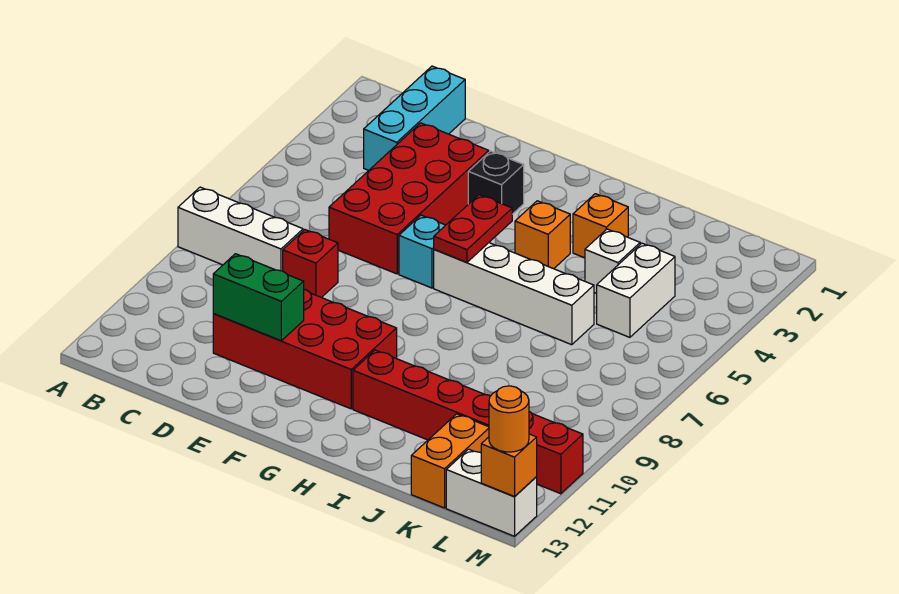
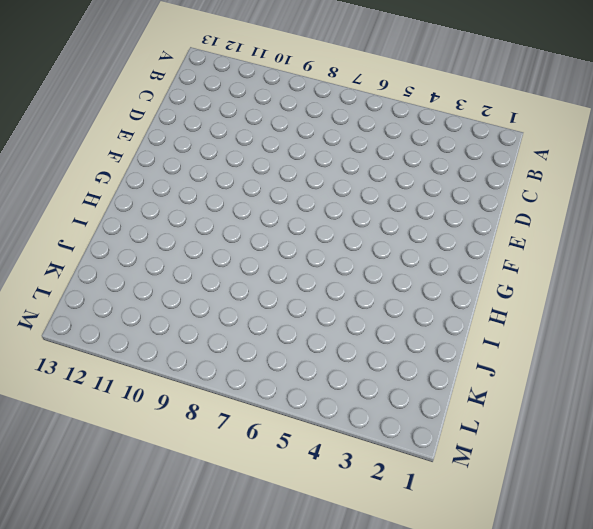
none -> white brick A8:C8 level 1
none -> cyan brick C1:C3 level 1
none -> red brick D3:E6 level 1

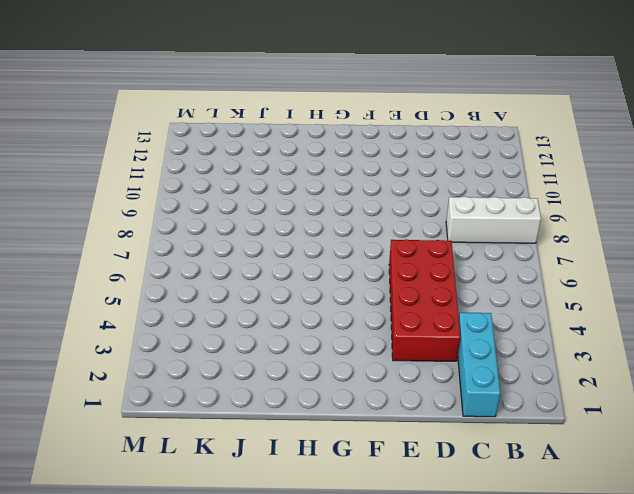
none -> red brick D8 level 1
none -> red brick D10:G11 level 1
none -> black brick F3 level 1

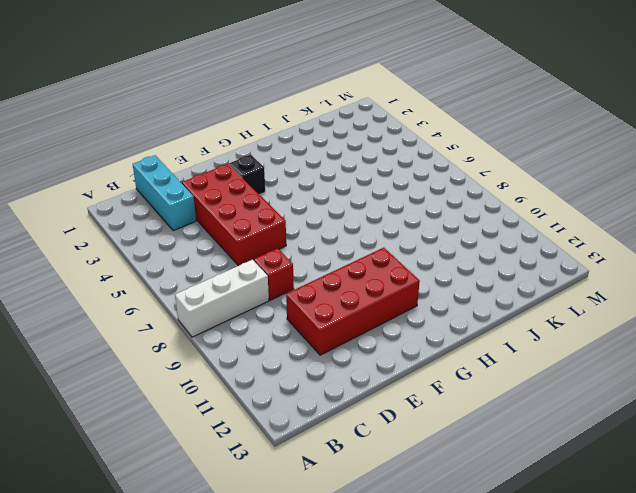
none -> cyan brick F6 level 1
none -> white brick G6:J6 level 1
none -> orange brick H4 level 1

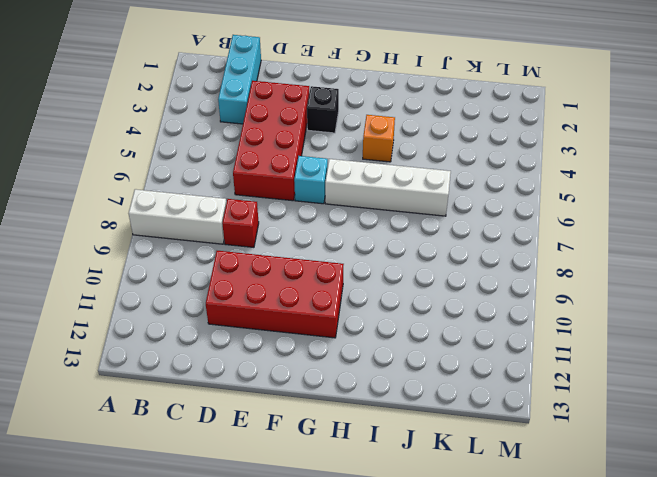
none -> red brick H11:M11 level 1
none -> orange brick I3 level 1
none -> white brick J4 level 1

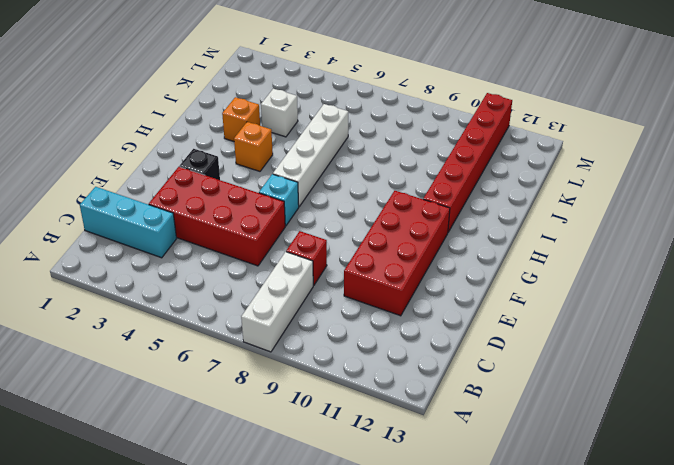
none -> white brick K4:K5 level 1
none -> orange brick K12:K13 level 1
none -> white brick L13:M13 level 1

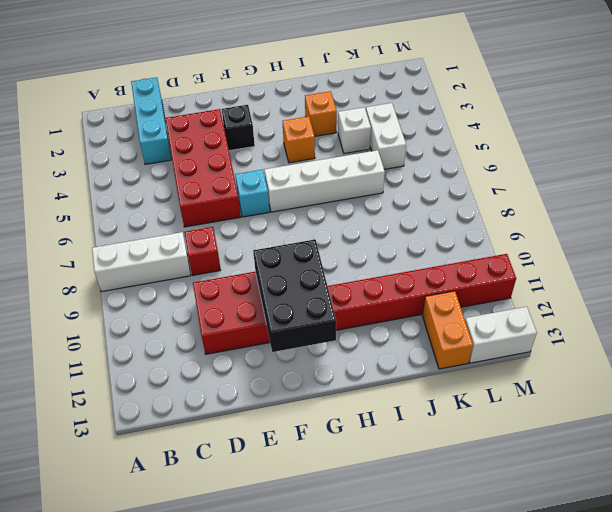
black brick F10:G12 level 2 -> none
none -> green brick D11:E11 level 2
none -> red plate G5:G6 level 2
none -> orange brick M13 level 2

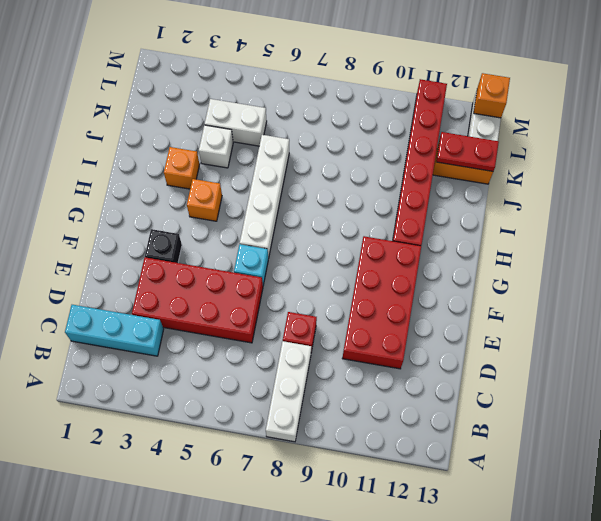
red plate K12:K13 level 2 -> red plate G5:G6 level 2
none -> green brick D11:E11 level 2
none -> orange round brick M13 level 3

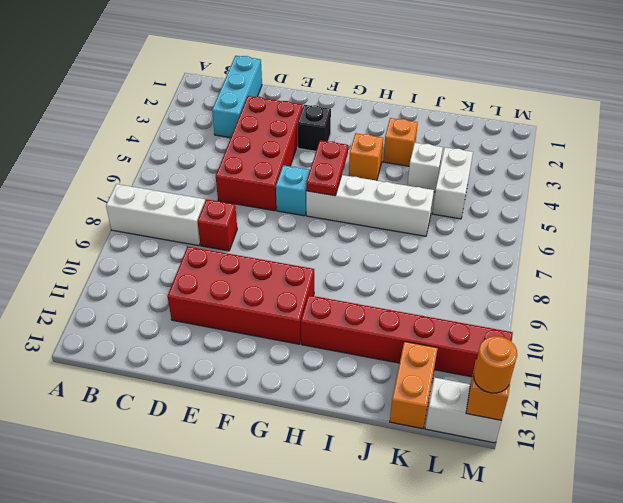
none -> green brick D11:E11 level 2

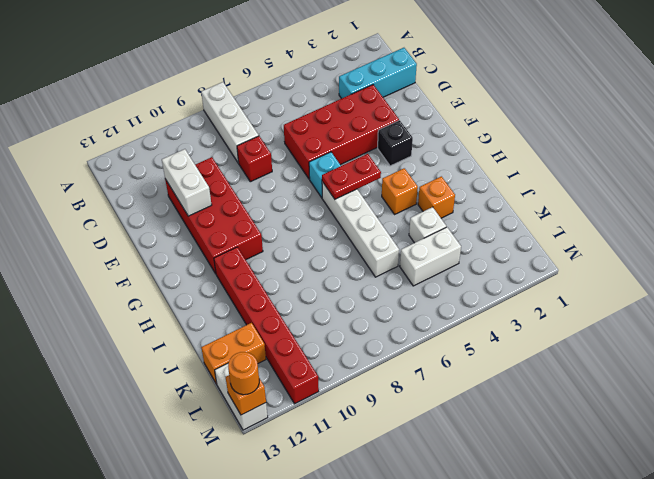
white brick D11:E11 level 2 -> green brick D11:E11 level 2

